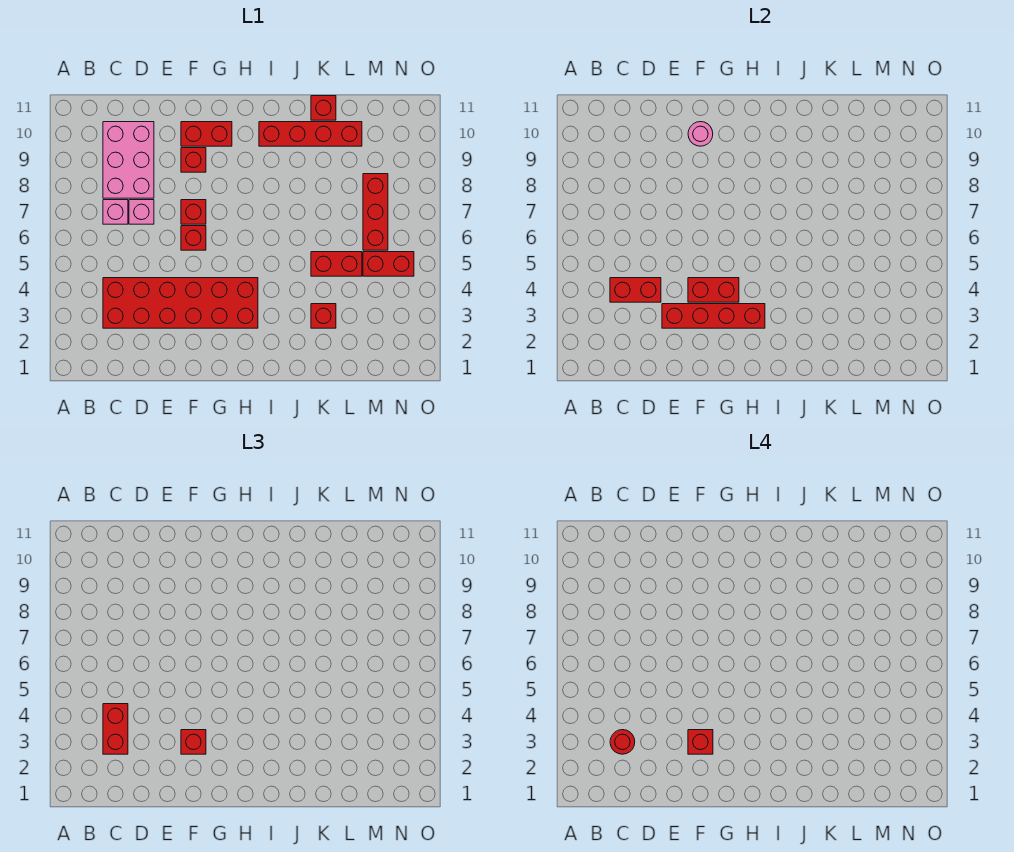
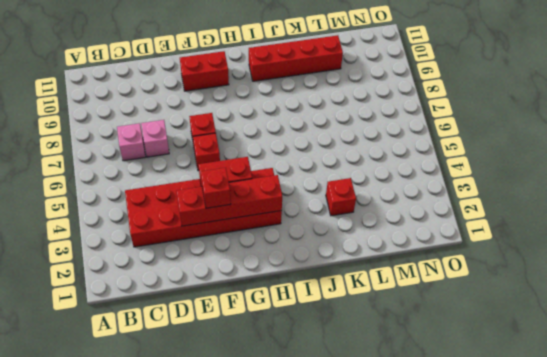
none -> pink brick C8:D10 level 1
none -> red brick F9 level 1
none -> red brick K5:L5 level 1

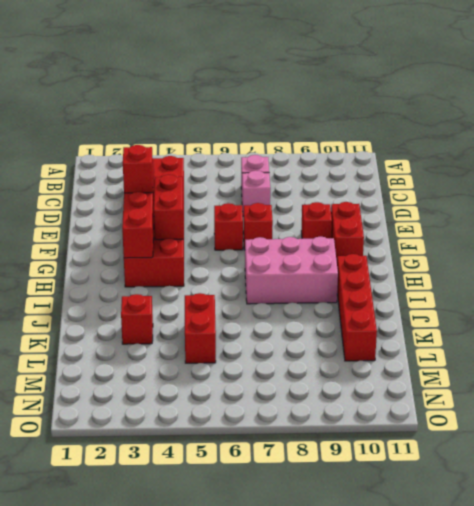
pink brick H7:I9 level 1 -> pink brick C8:D10 level 1
none -> red brick K11 level 1
none -> red brick M5:N5 level 1
none -> red brick M6:M8 level 1

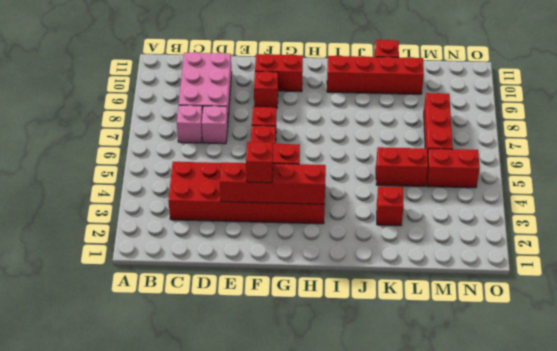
none -> red brick C4:D4 level 2
none -> pink round brick F10 level 2
none -> red brick C3:C4 level 3

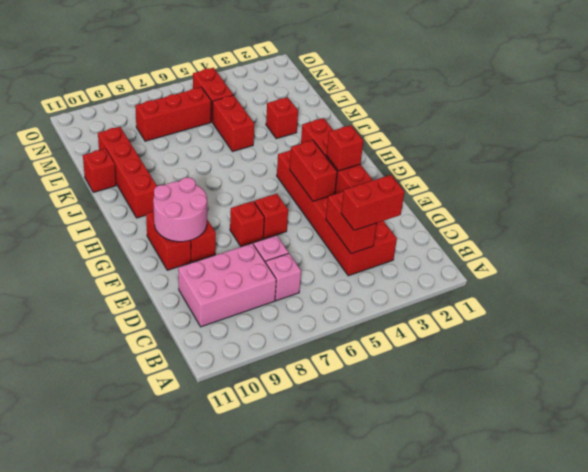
pink round brick F9:G10 level 2 -> pink round brick F10 level 2
none -> red round brick C3 level 4
none -> red brick F3 level 4

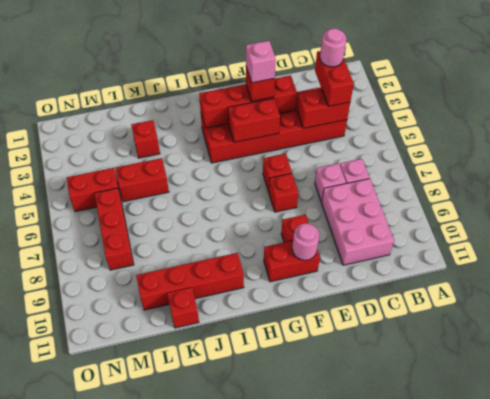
pink round brick C3 level 4 -> red round brick C3 level 4
pink brick F3 level 4 -> red brick F3 level 4

